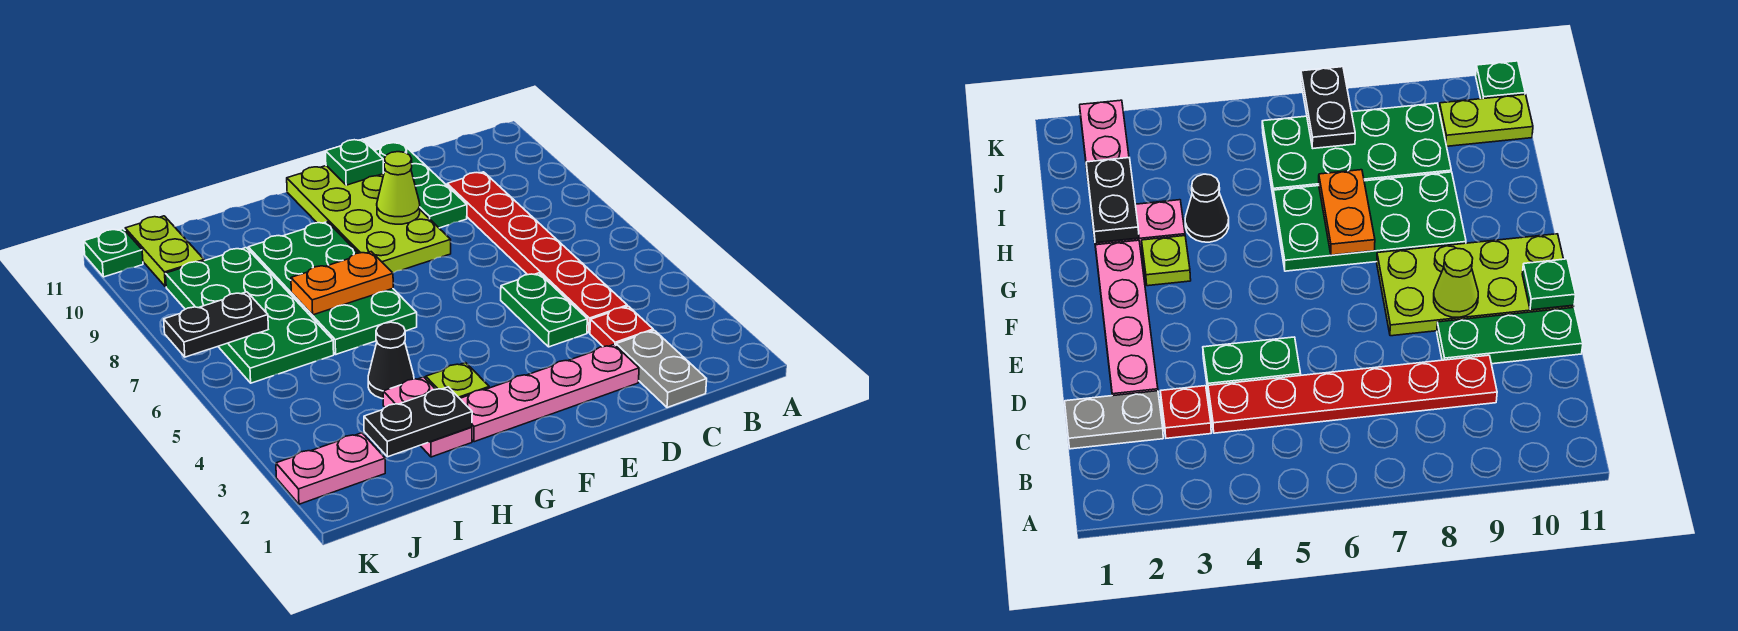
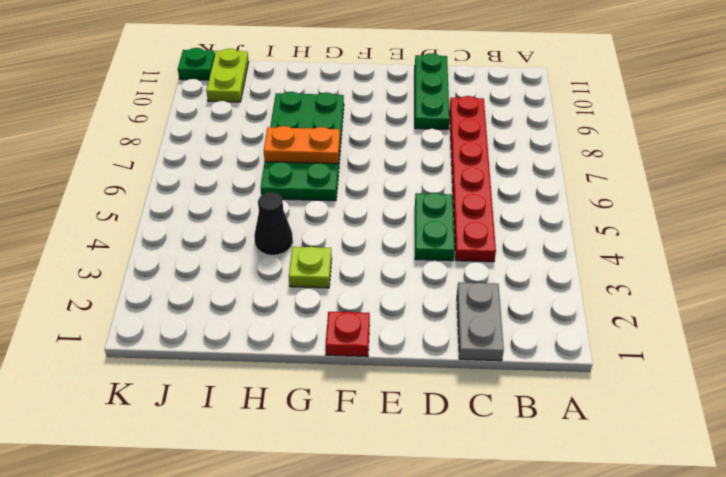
red plate F1 level 1 -> red plate C3 level 1
none -> pink plate D2:G2 level 1
none -> lime plate E8:F11 level 1
none -> pink plate H2:H3 level 1

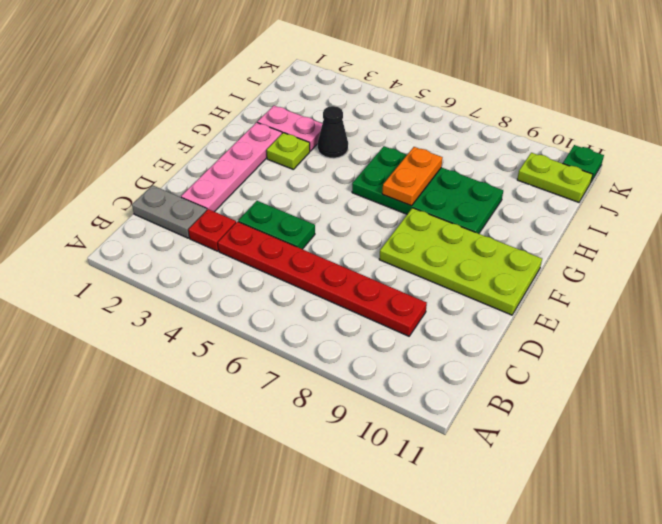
none -> green plate D9:D11 level 1
none -> green plate I6:J9 level 1
none -> pink plate J2:K2 level 1

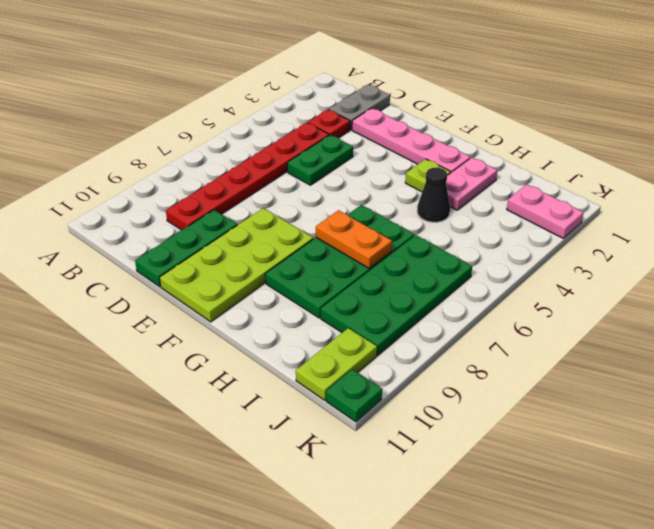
none -> lime cone E9 level 2
none -> green plate E11 level 2
none -> black plate H2:I2 level 2

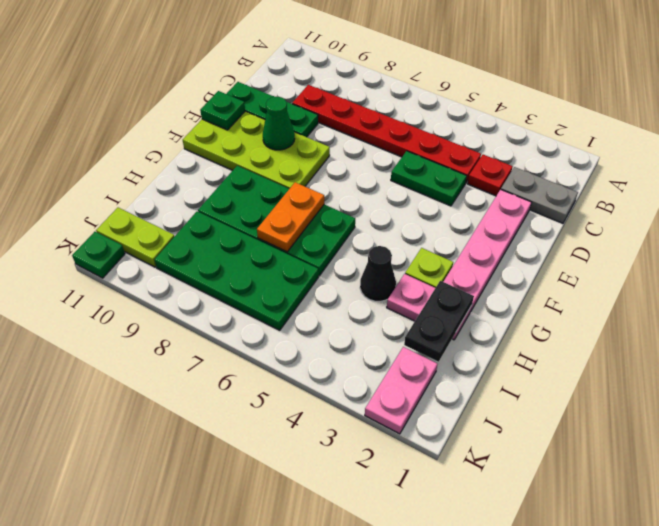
green cone E9 level 2 -> lime cone E9 level 2
none -> black plate J7:K7 level 2

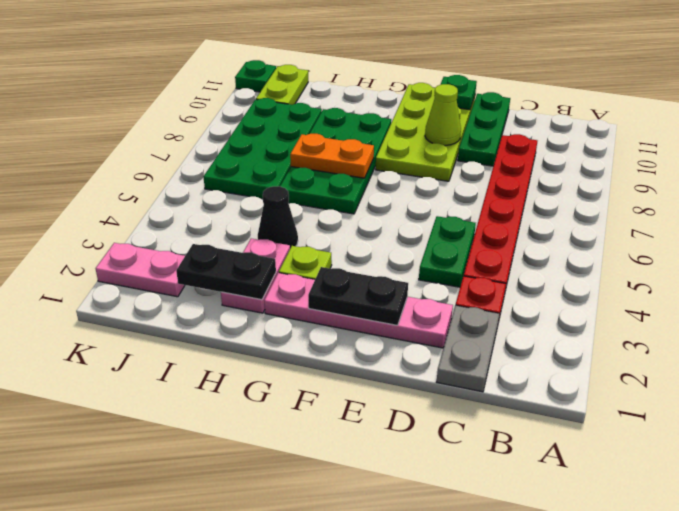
black plate E2:F2 level 2 -> black plate J7:K7 level 2

